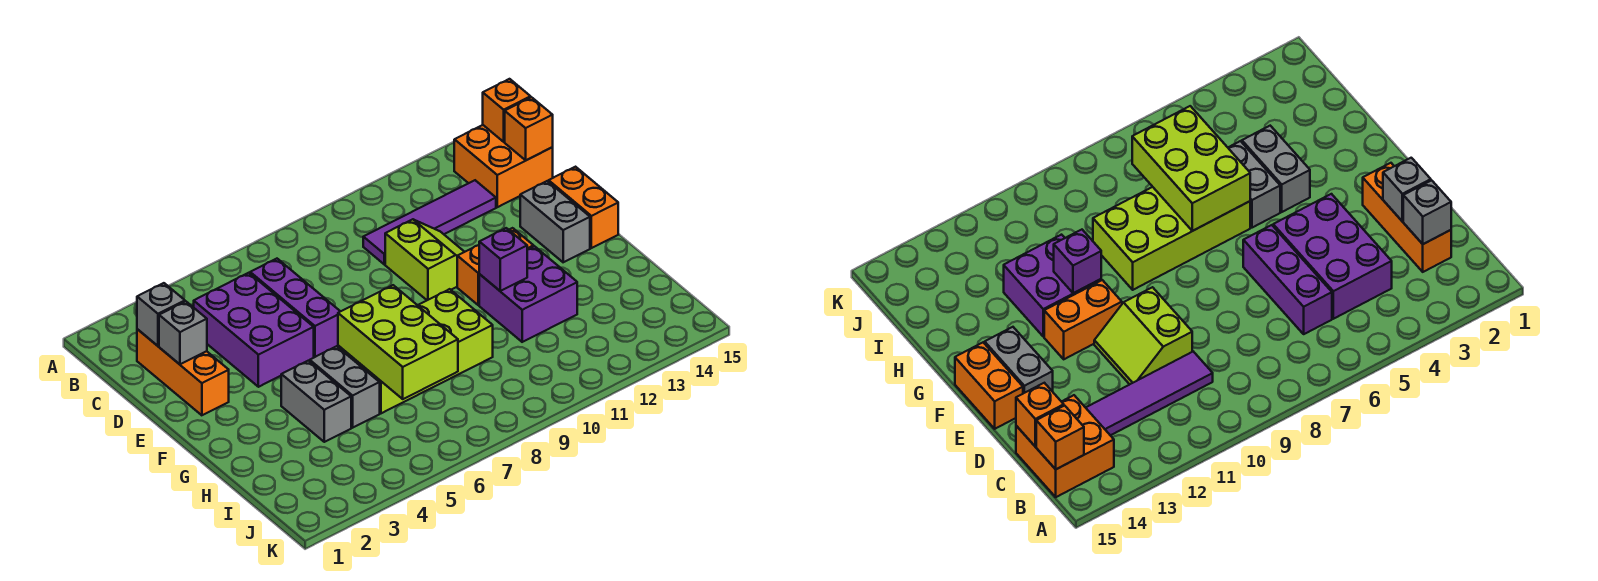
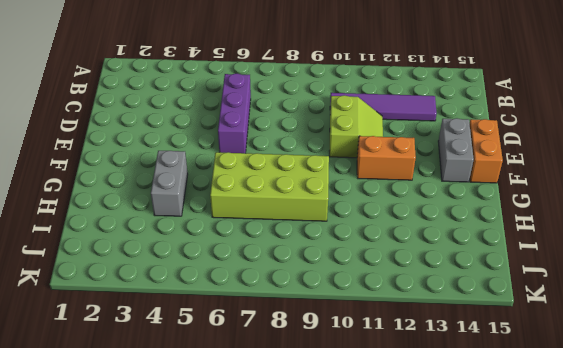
none -> orange brick B14:C15 level 1
none -> orange brick C2:E2 level 1
none -> purple brick C4:E5 level 1

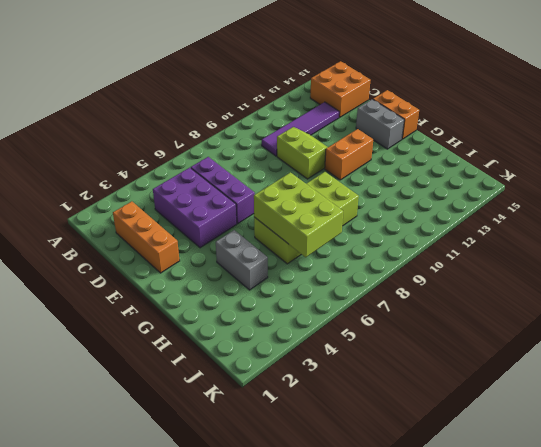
none -> grey brick G5:H5 level 1
none -> purple brick G11:H12 level 1
none -> orange brick B15 level 2

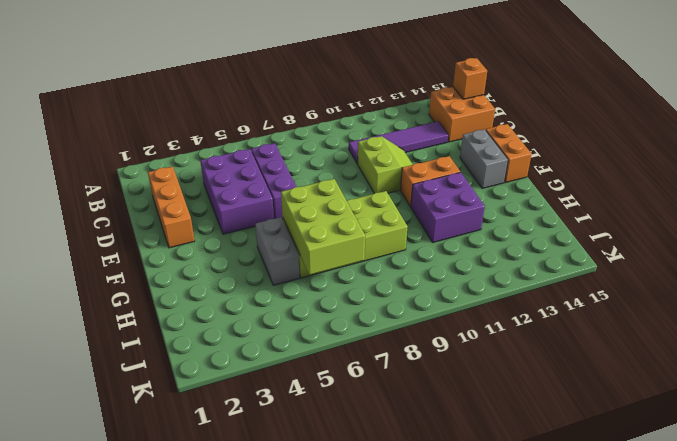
none -> grey brick G4:H4 level 1
none -> grey brick C2 level 2
none -> orange brick C15 level 2

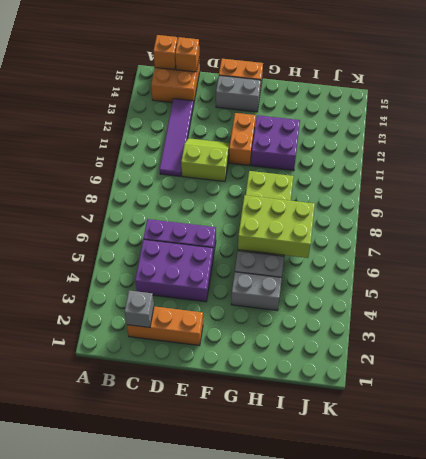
none -> grey brick D2 level 2
none -> purple brick G11 level 2

